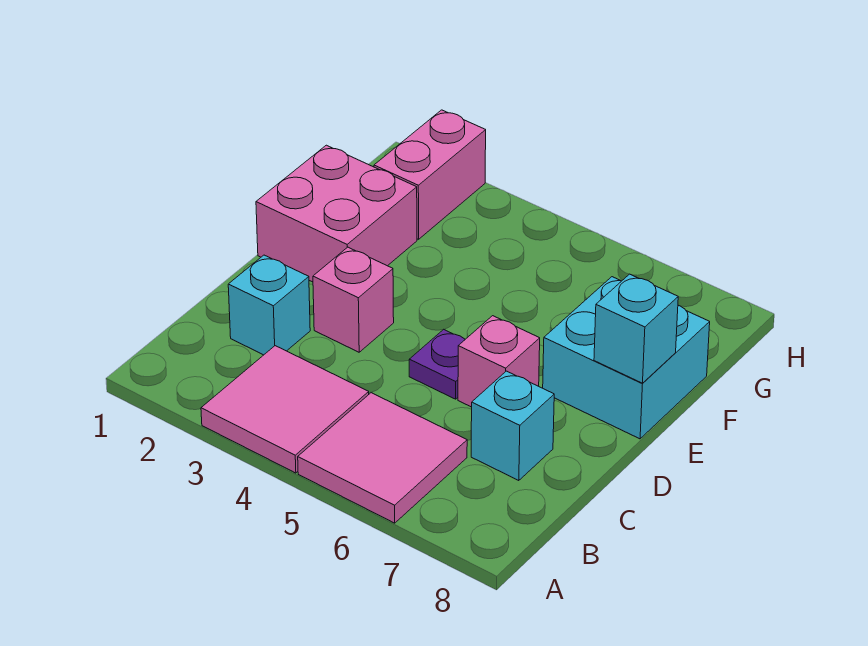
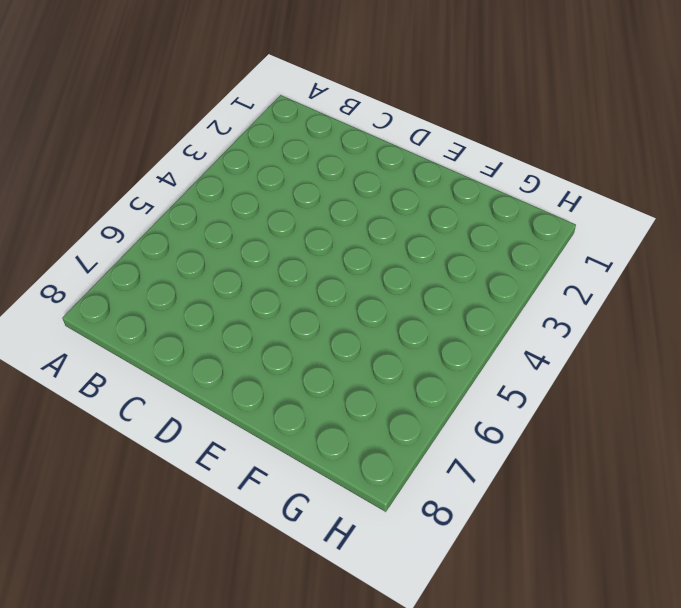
none -> pink tile A3:B4 level 1
none -> pink tile A5:B6 level 1

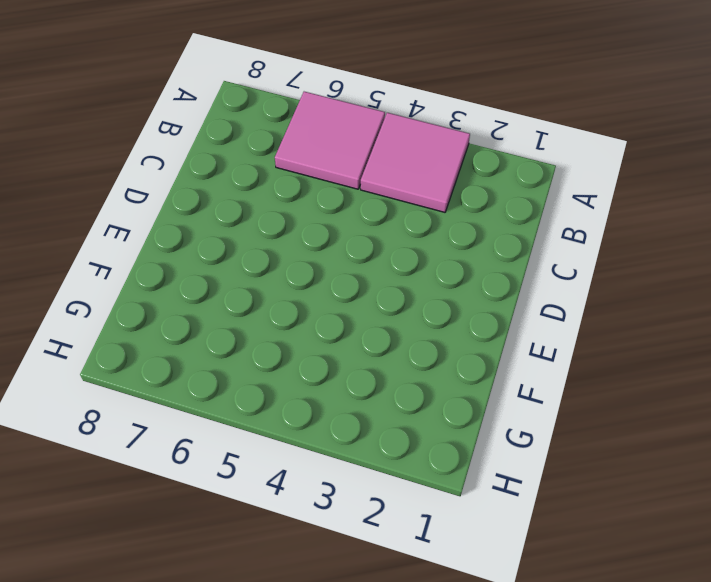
none -> cyan brick C2 level 1
none -> cyan brick C7 level 1

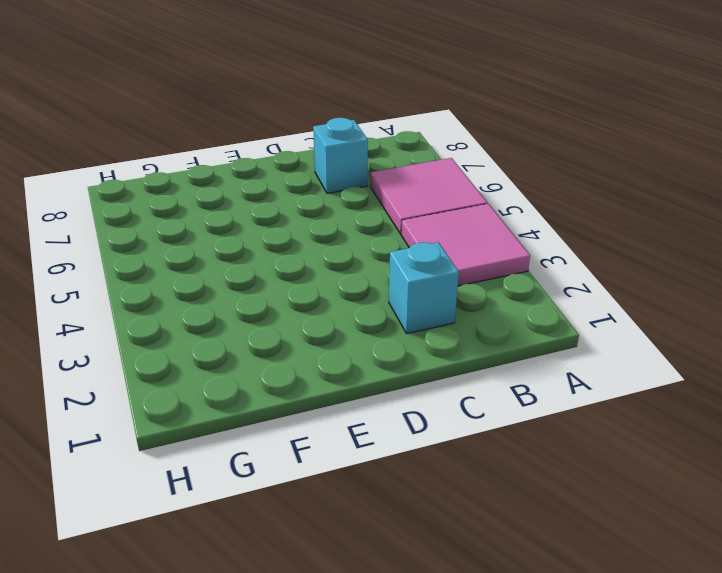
none -> pink brick D3 level 1
none -> purple plate D5 level 1

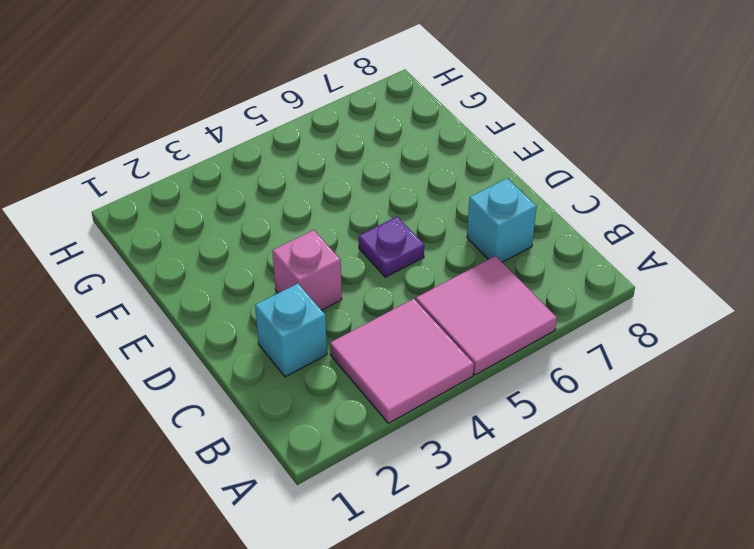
none -> pink brick D6 level 1
none -> pink brick E1:F2 level 1

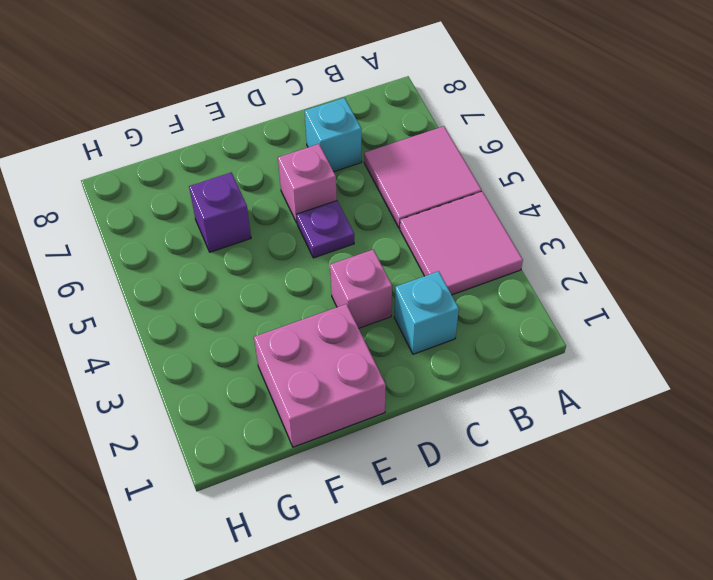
purple brick F6 level 1 -> none
none -> cyan brick E7:F8 level 1
none -> pink brick G2:H2 level 1

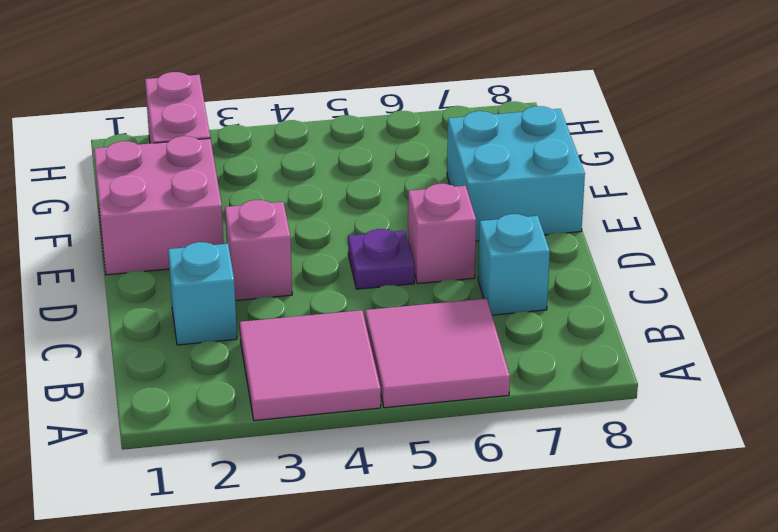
none -> cyan brick E8 level 2

